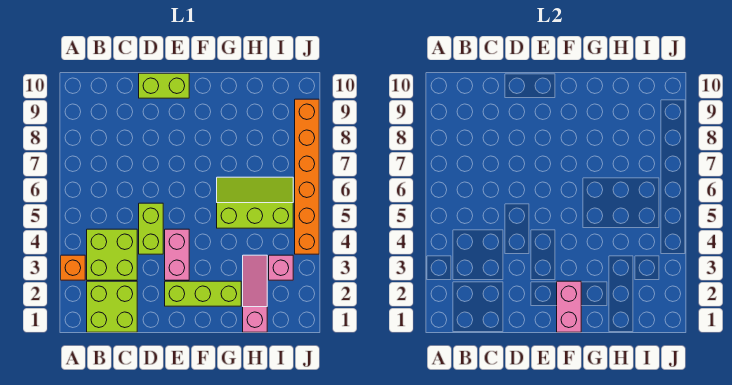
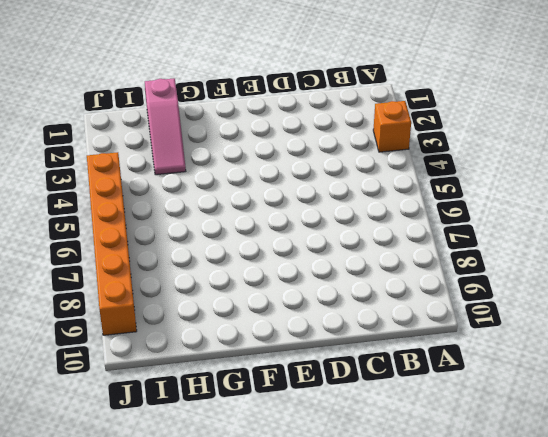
none -> lime brick B1:C2 level 1
none -> lime brick B3:C4 level 1
none -> lime brick D4:D5 level 1

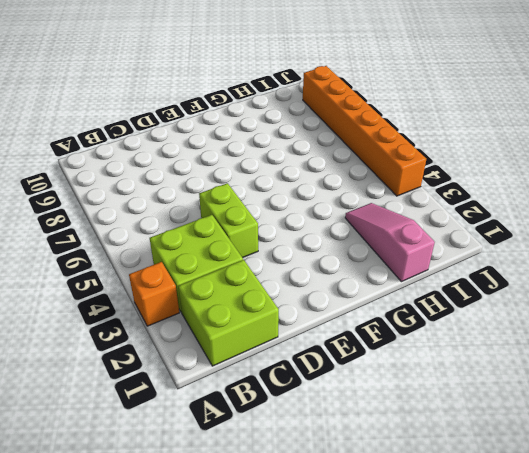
none -> lime brick D10:E10 level 1
none -> lime brick E2:G2 level 1
none -> pink brick E3:E4 level 1

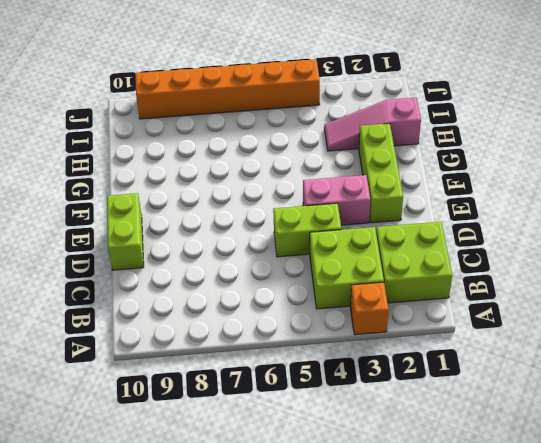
none -> lime slope G5:I6 level 1 top 5
none -> pink brick I3 level 1
none -> pink brick F1:F2 level 2

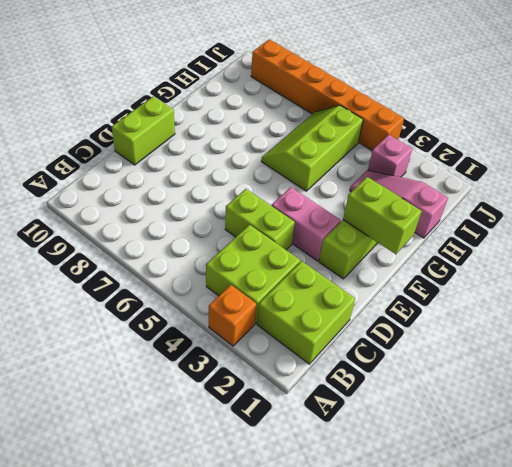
lime brick F1:F2 level 2 -> pink brick F1:F2 level 2

